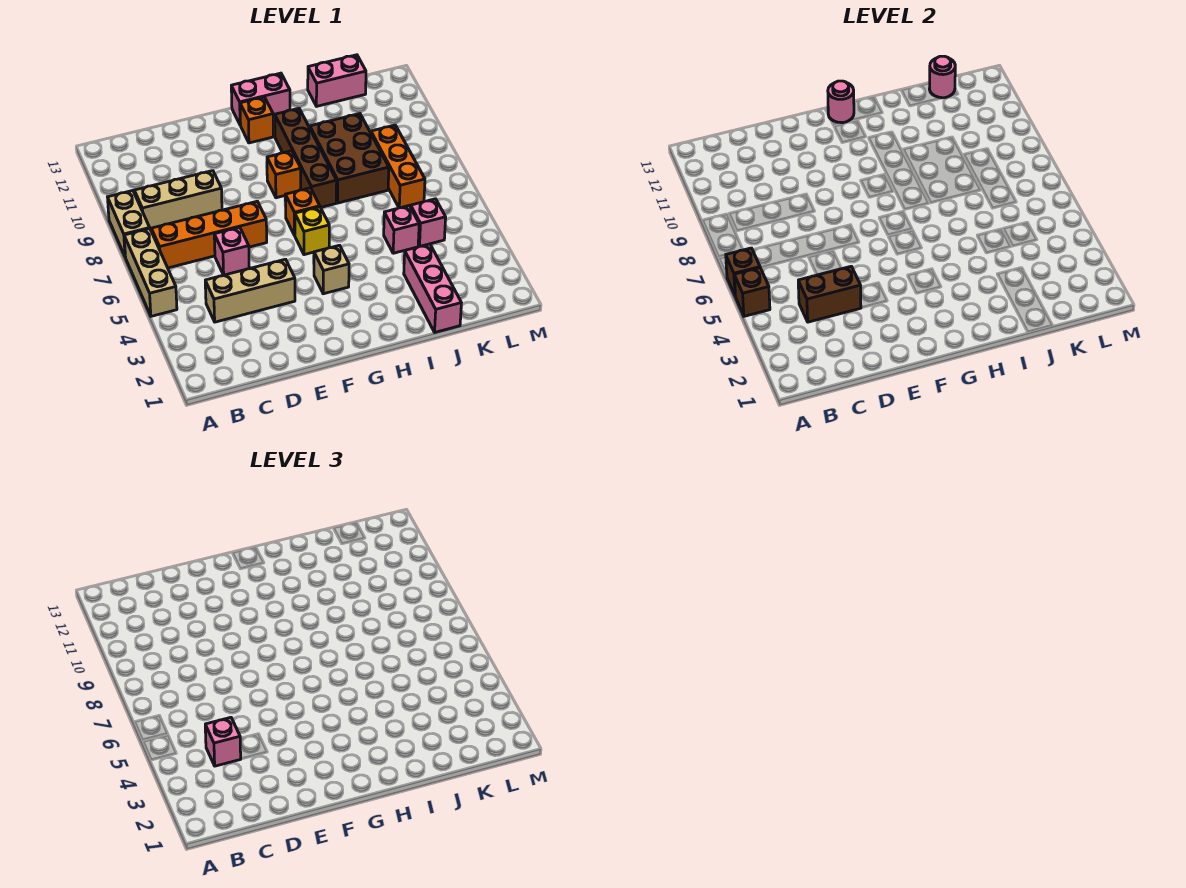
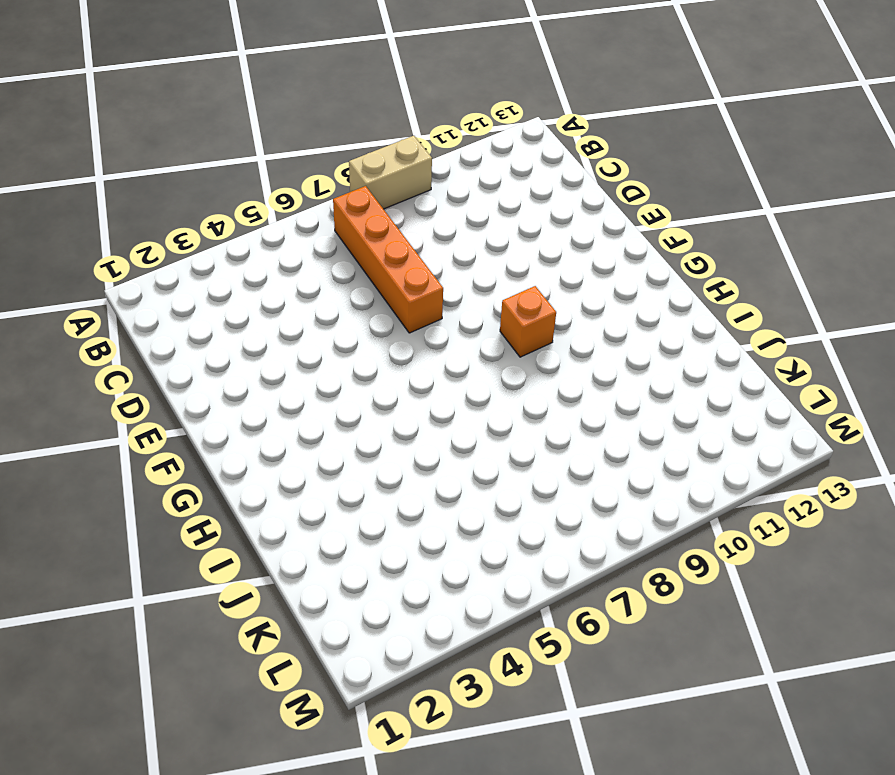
none -> tan brick A5:A7 level 1
none -> tan brick B9:D9 level 1
none -> tan brick C4:E4 level 1

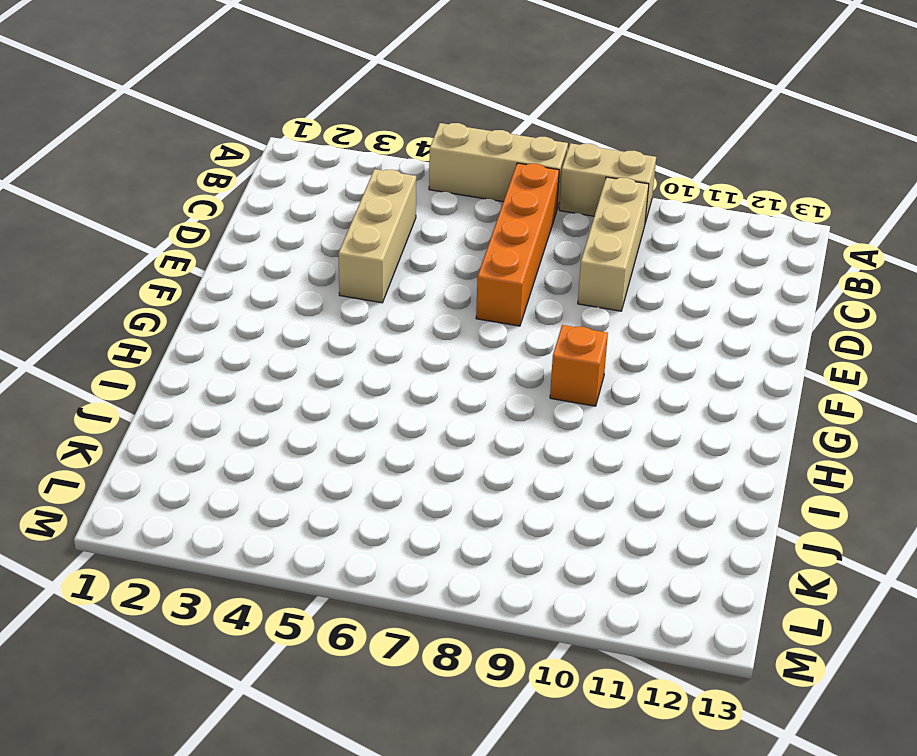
none -> pink brick D6 level 1
none -> tan brick G4 level 1
none -> yellow brick G6 level 1

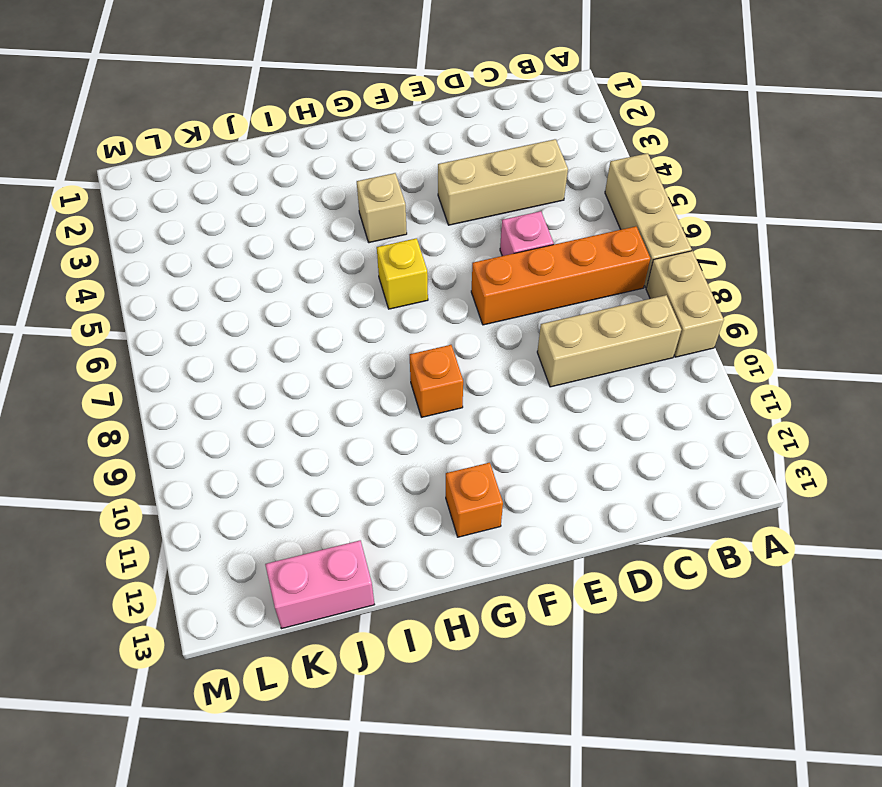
none -> orange brick G7 level 1
none -> pink brick G13:H13 level 1
none -> brown brick H8:H11 level 1

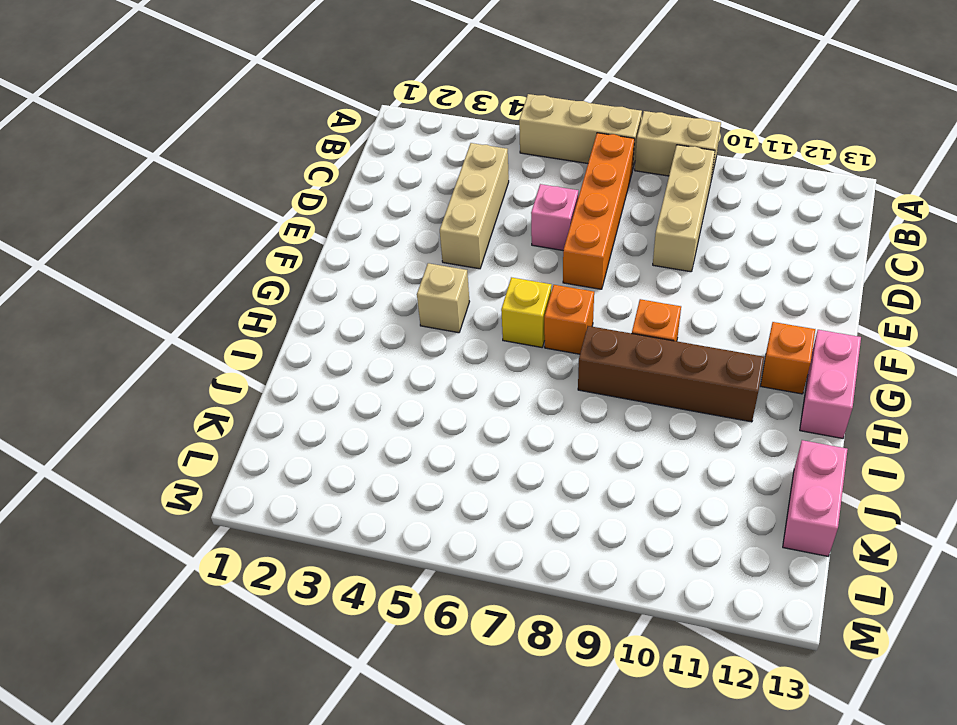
none -> brown brick I8:J10 level 1
none -> pink brick J1:J3 level 1
none -> pink brick J5 level 1

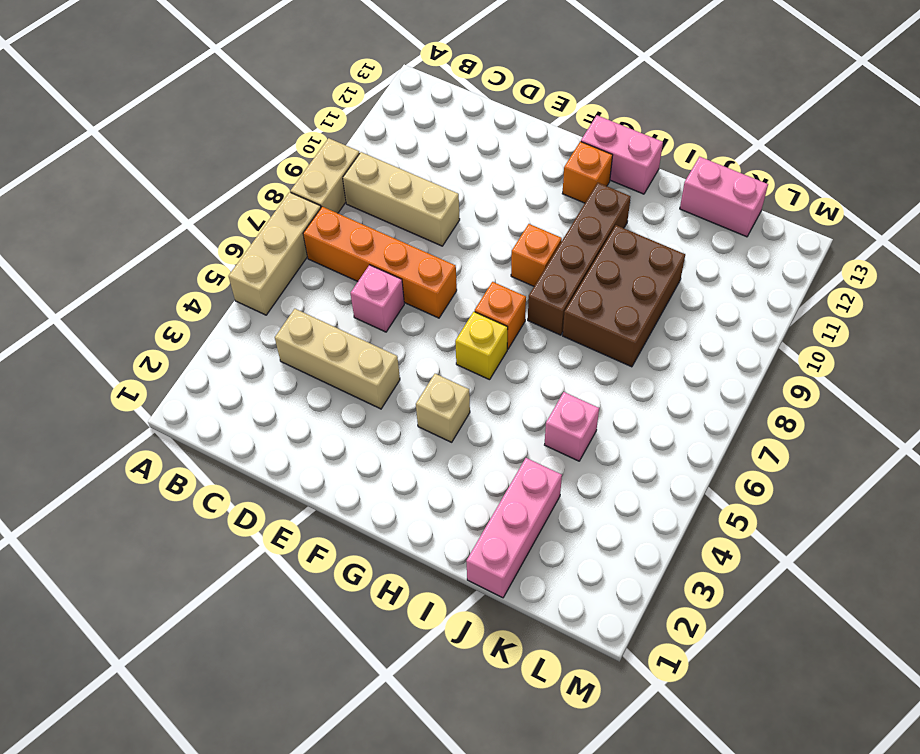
none -> pink brick K5 level 1
none -> orange brick K7:K9 level 1
none -> brown brick A5 level 2

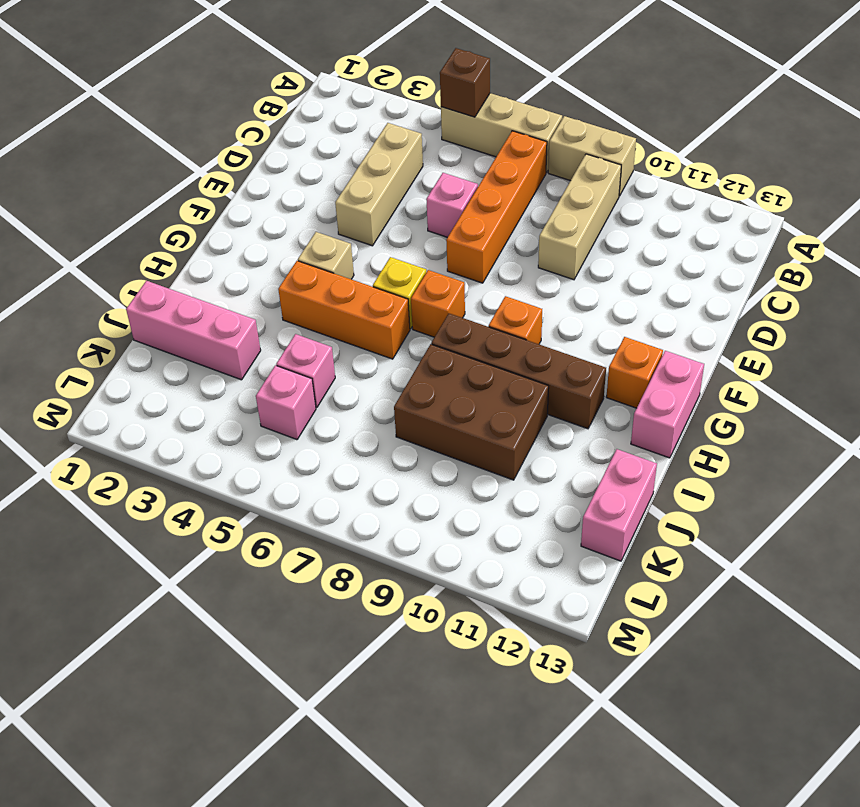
orange brick H4:H6 level 1 -> orange brick K7:K9 level 1
none -> brown brick A6 level 2
none -> brown brick C4:D4 level 2
none -> pink round brick G13 level 2

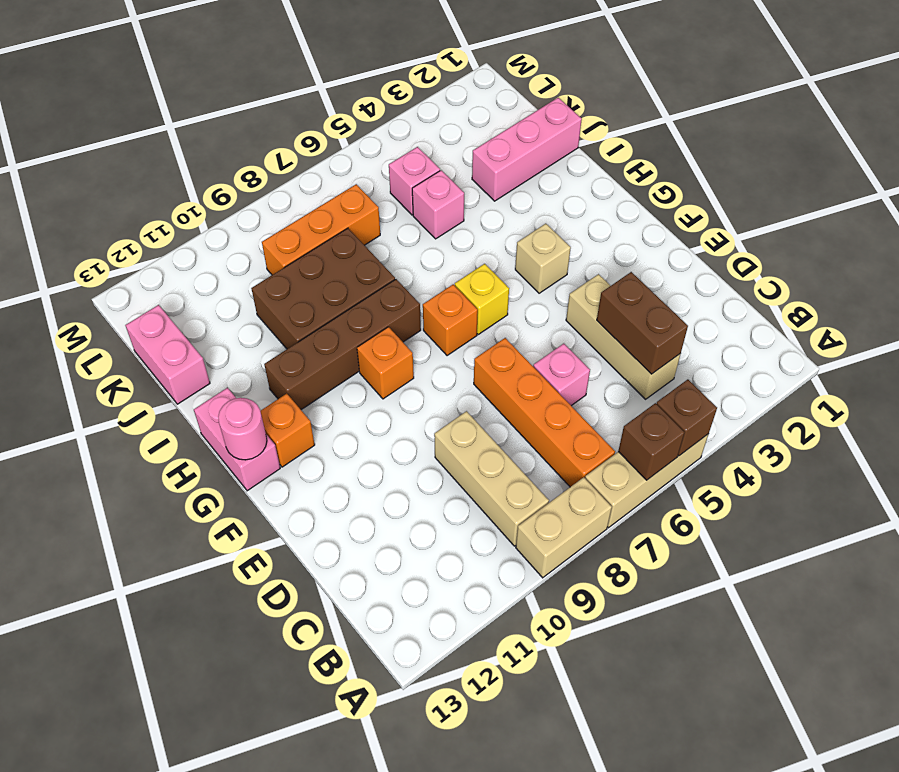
none -> pink round brick K13 level 2
none -> pink brick C4 level 3

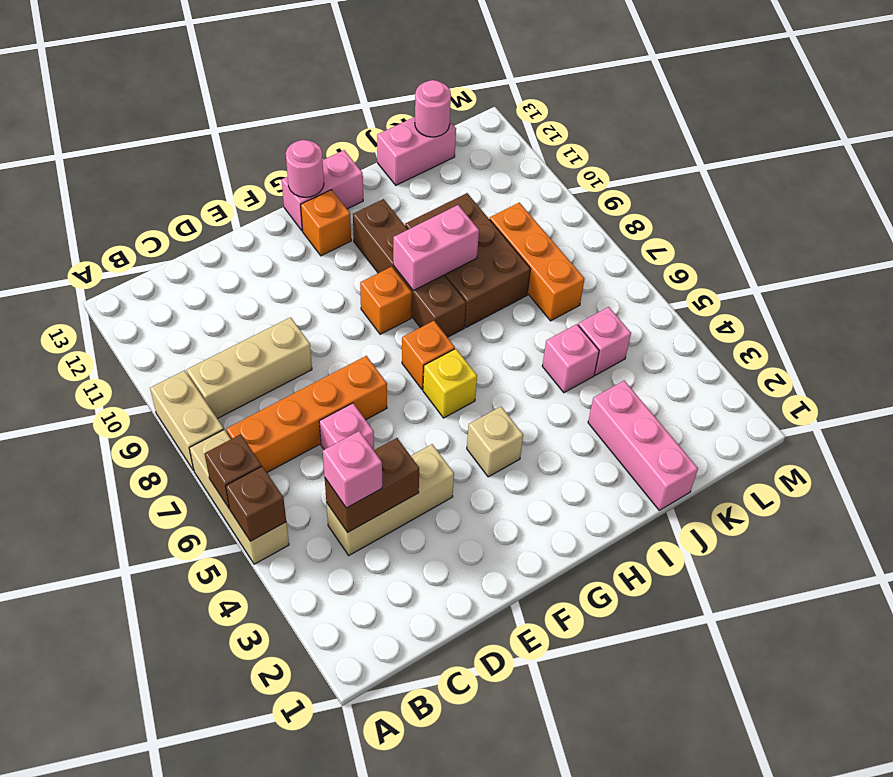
pink brick H9:I9 level 2 -> none

